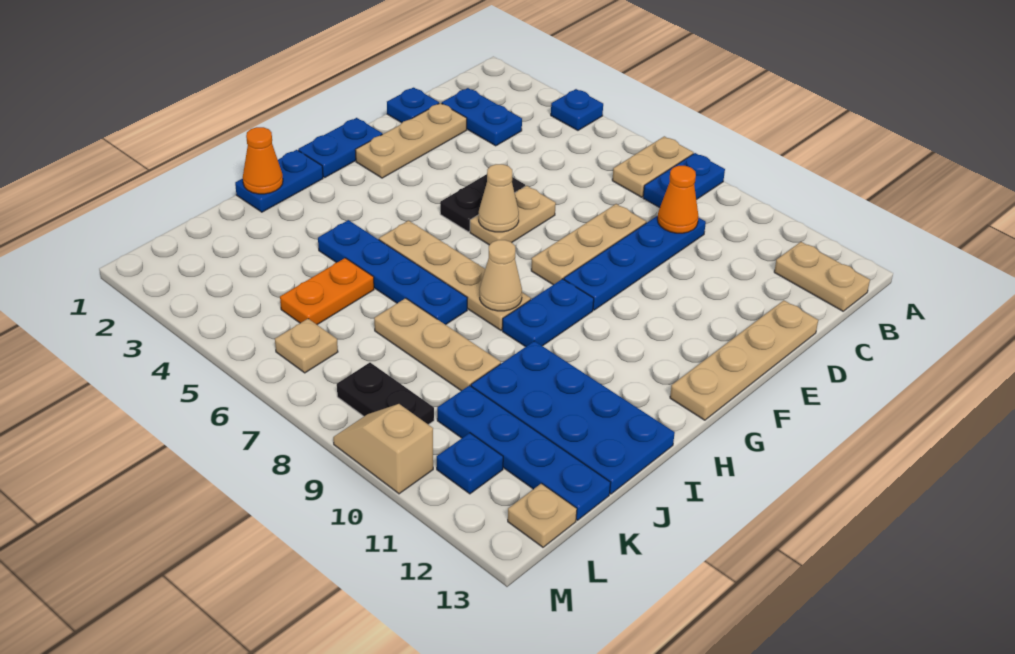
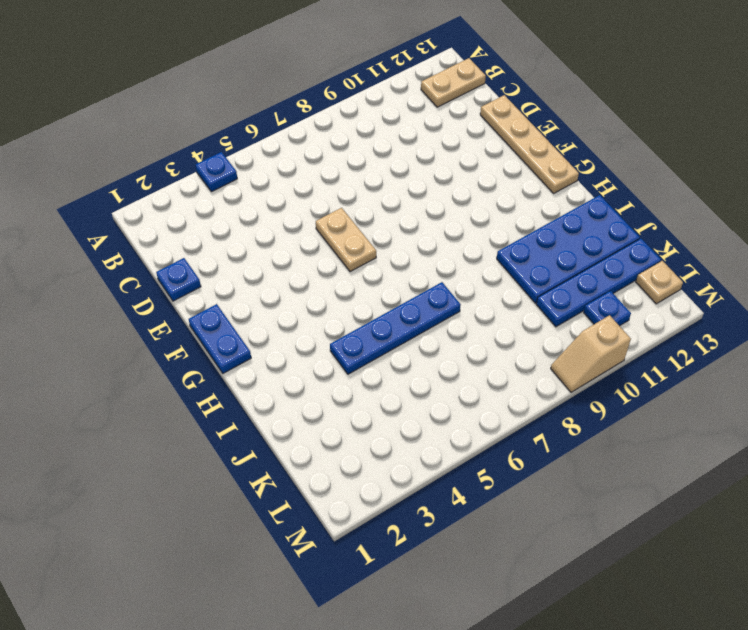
none -> tan plate A7:B7 level 1
none -> blue plate A8:B8 level 1
none -> blue plate C2:C3 level 1
none -> blue plate C9:F9 level 1

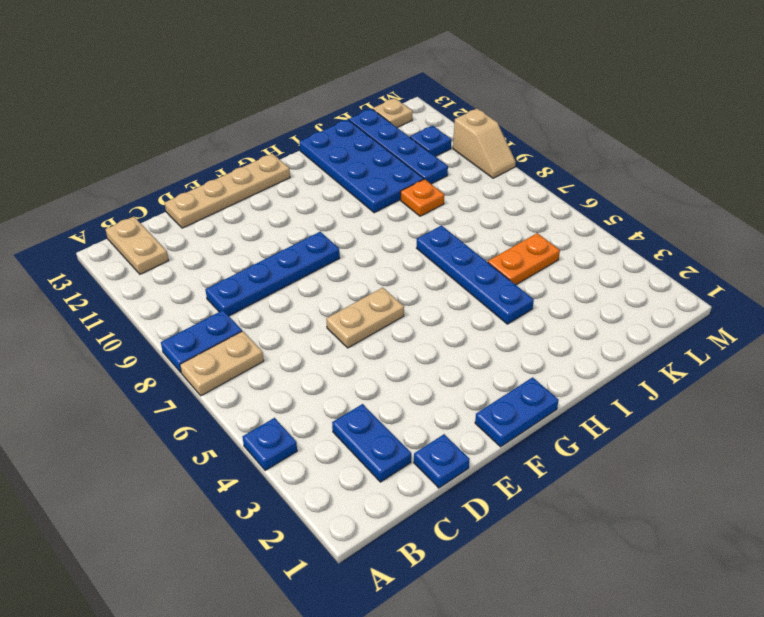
orange plate J9 level 1 -> tan plate J7:J9 level 1
none -> tan plate D2:F2 level 1
none -> tan plate D8:F8 level 1
none -> black plate E5:F5 level 1
none -> blue plate G9:H9 level 1

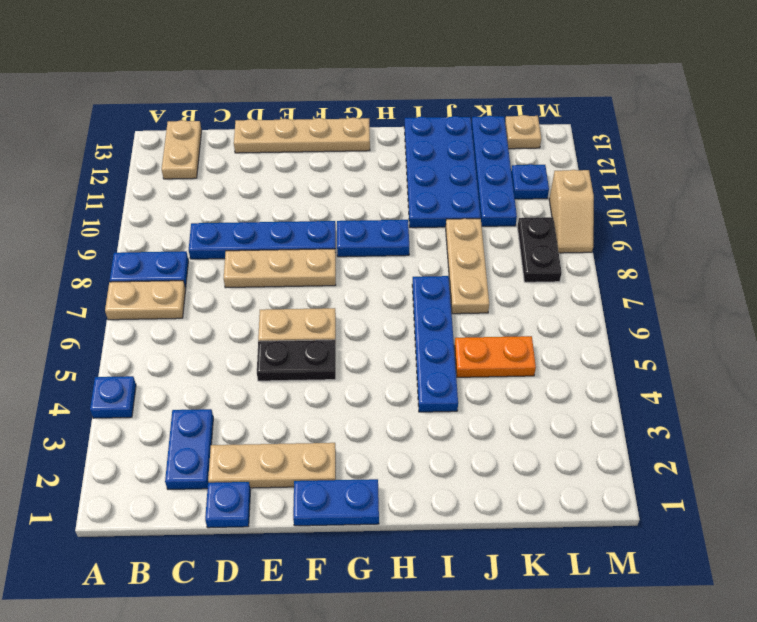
none -> blue plate H1:I1 level 1
none -> tan plate H5:H8 level 1
none -> tan plate L6 level 1
none -> orange cone C9 level 2

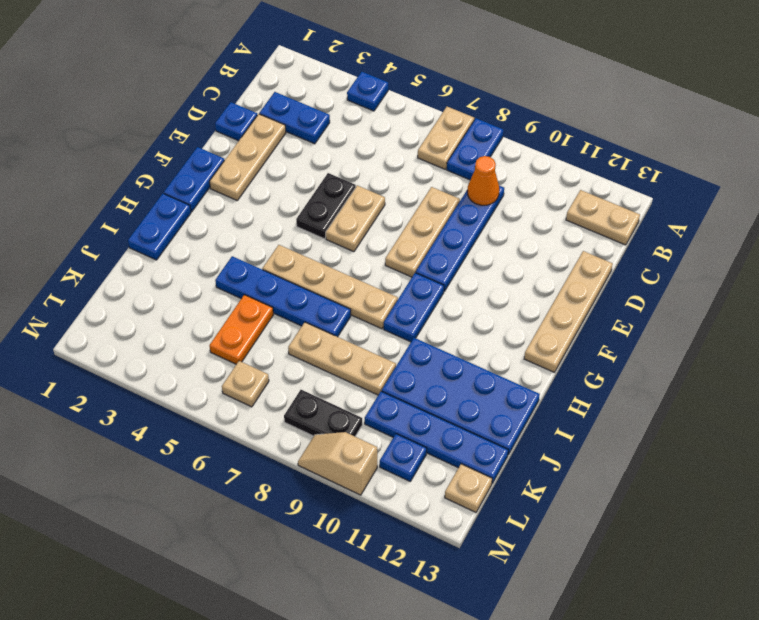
none -> tan cone F6 level 2
none -> tan cone H8 level 2
none -> orange cone I1 level 2

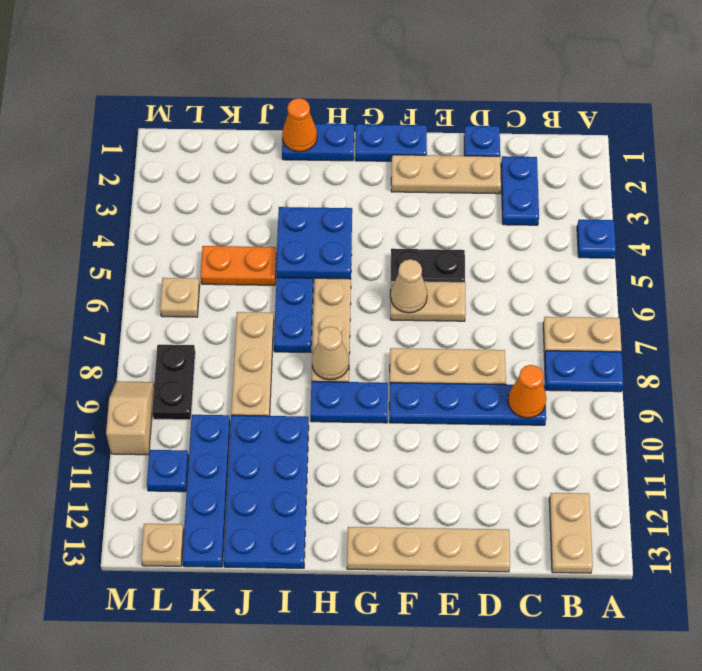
blue plate H4:I5 level 2 -> none

